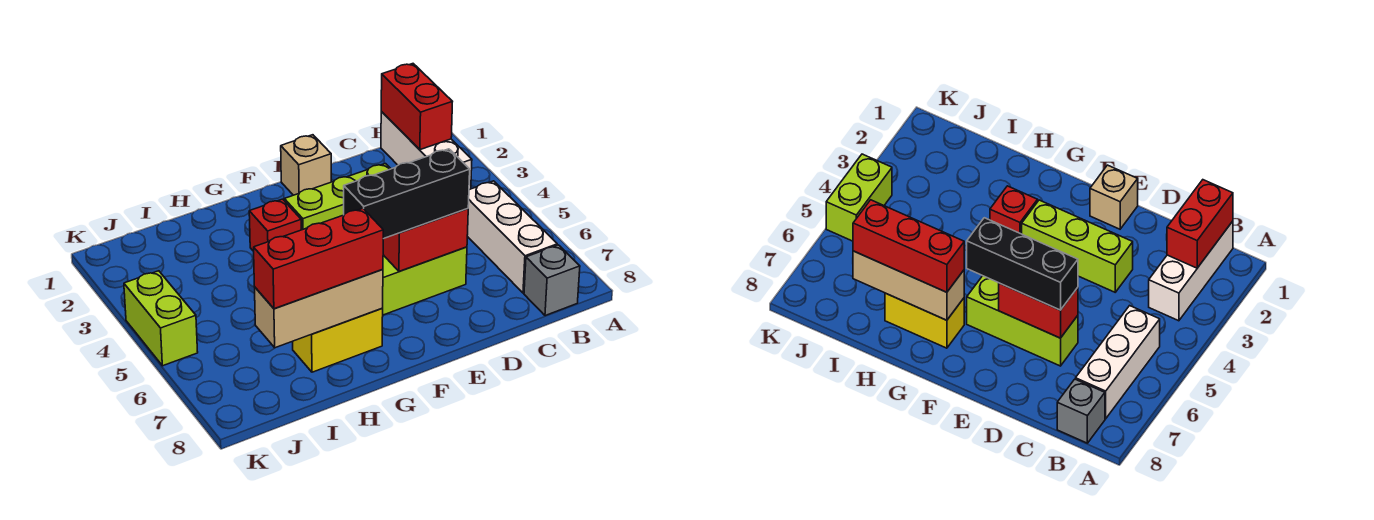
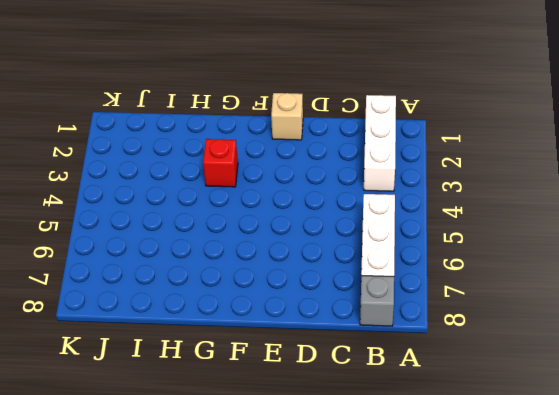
none -> lime brick D3:F3 level 1
none -> lime brick D6:F6 level 1
none -> yellow brick G7:H7 level 1

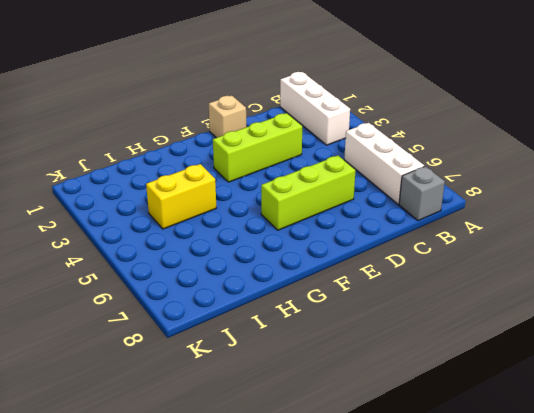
yellow brick H4:I4 level 1 -> yellow brick G7:H7 level 1
none -> red brick G3 level 1
none -> lime brick K4:K5 level 1
none -> red brick B1:B2 level 2

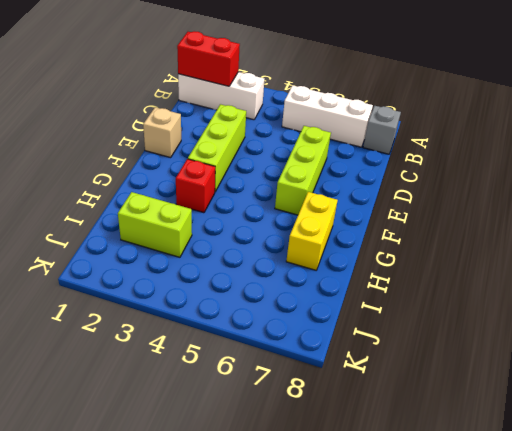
lime brick I2:I3 level 1 -> lime brick K4:K5 level 1
none -> red brick D6:E6 level 2
none -> tan brick G7:I7 level 2
none -> black brick D6:F6 level 3

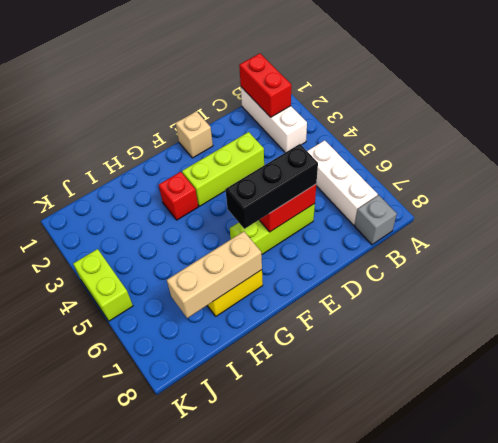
none -> red brick G7:I7 level 3

